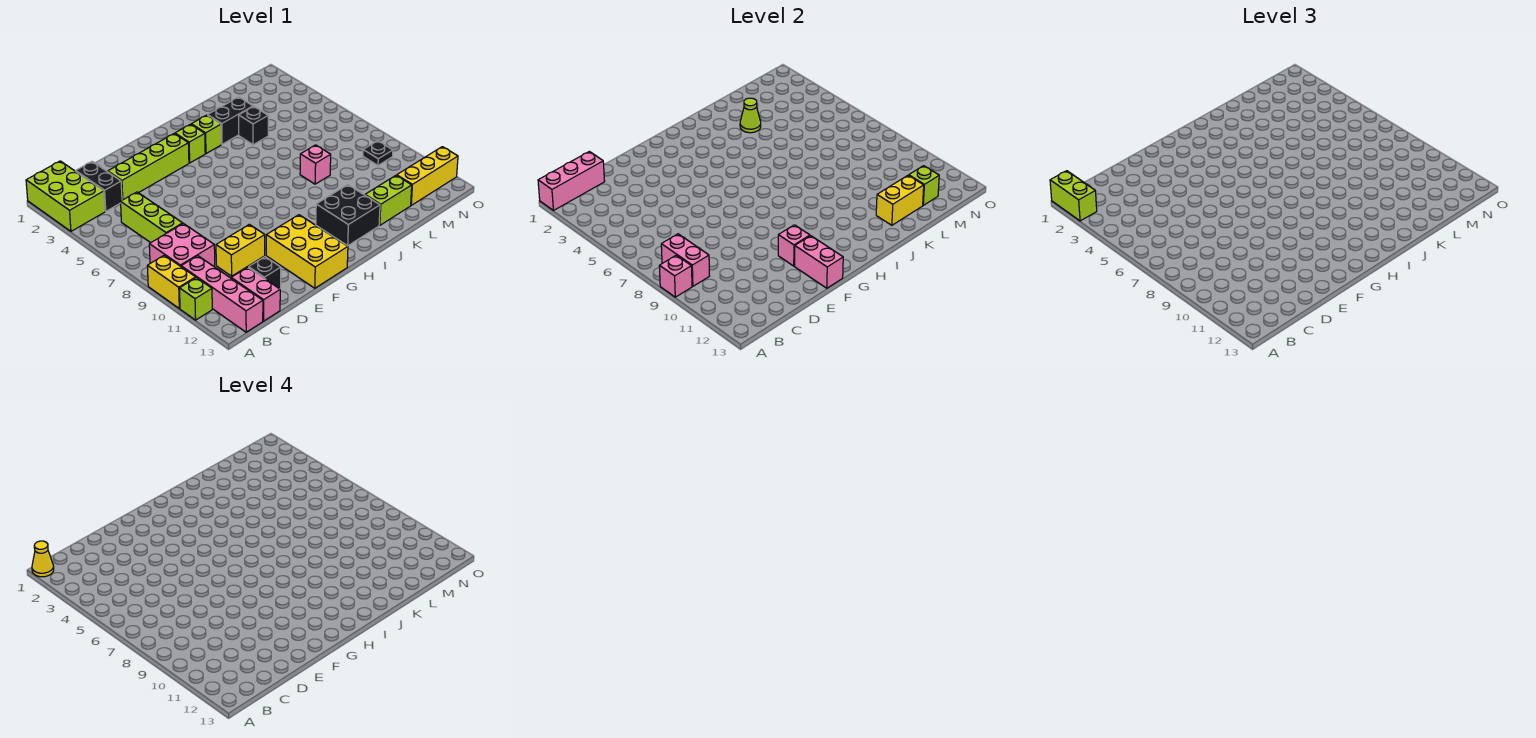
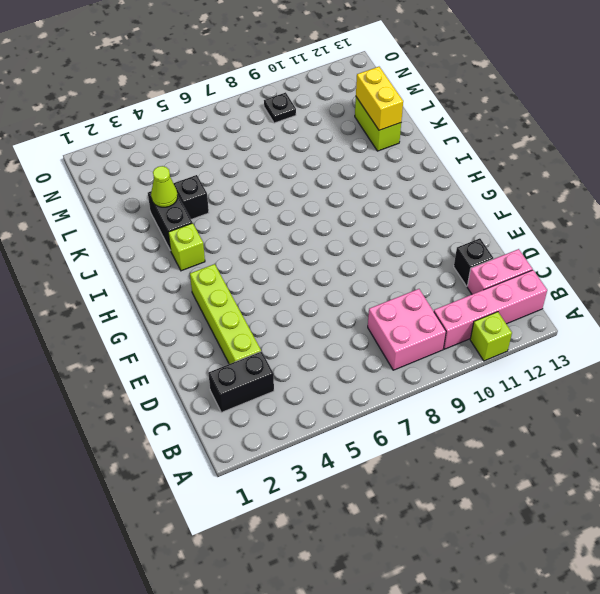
none -> lime brick A1:B3 level 1
none -> yellow brick A9:A10 level 1
none -> lime brick C5:C7 level 1
none -> yellow brick D10:E10 level 1

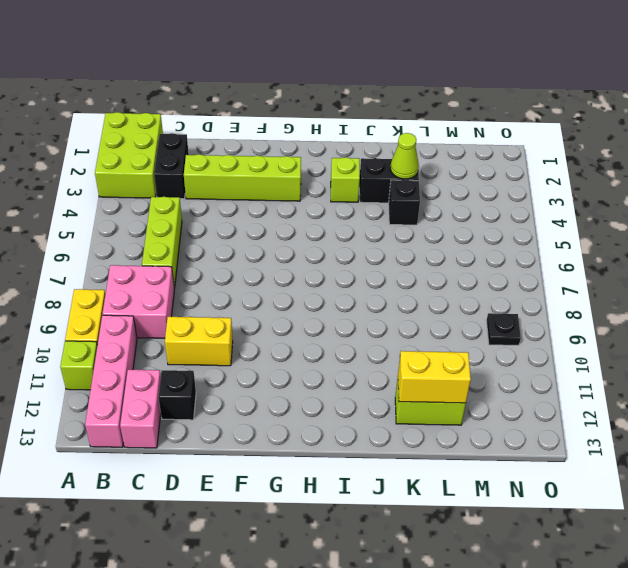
none -> yellow brick F11:G13 level 1
none -> lime brick H3 level 1
none -> black brick I11:J12 level 1
none -> pink brick K8 level 1

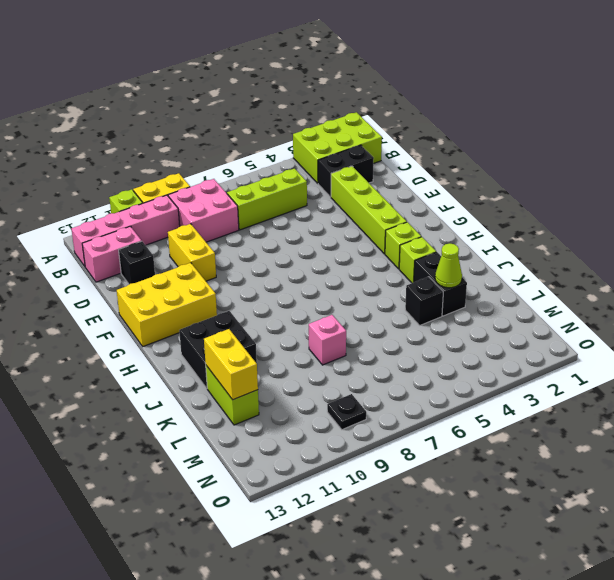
none -> yellow brick M12:O12 level 1
none -> pink brick A1:C1 level 2
none -> pink brick A9 level 2
none -> pink brick B8:B9 level 2

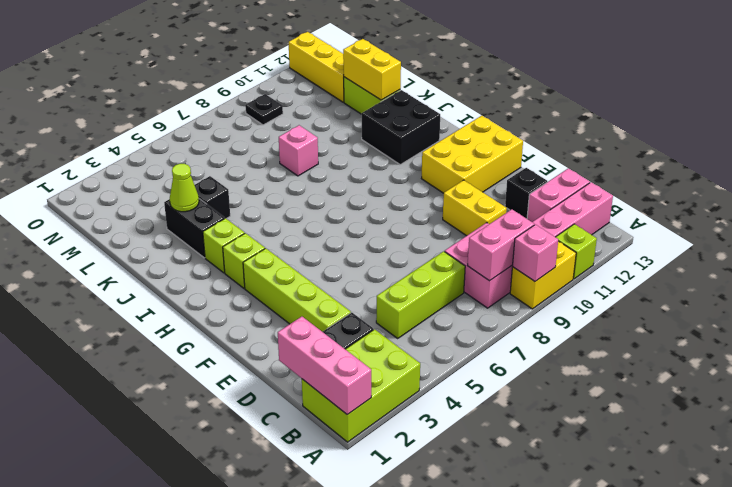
none -> pink brick F11 level 2
none -> pink brick F12:F13 level 2
none -> lime brick M12 level 2
none -> lime brick A1:A2 level 3

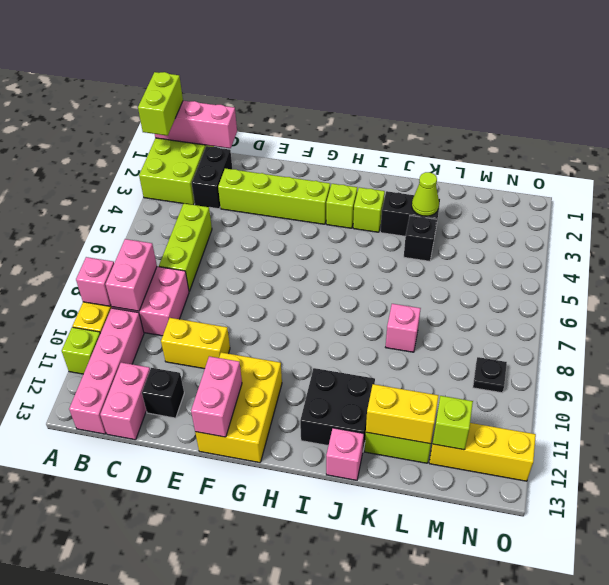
pink brick J13 level 1 -> pink brick F11 level 2
none -> yellow cone A1 level 4

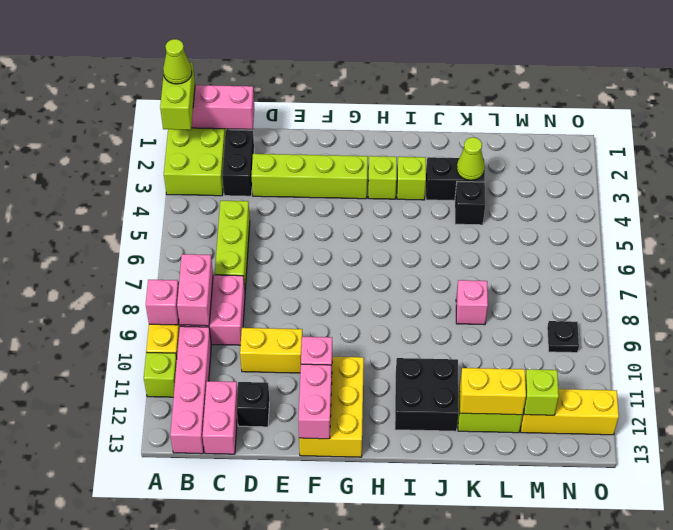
lime cone A1 level 4 -> yellow cone A1 level 4

